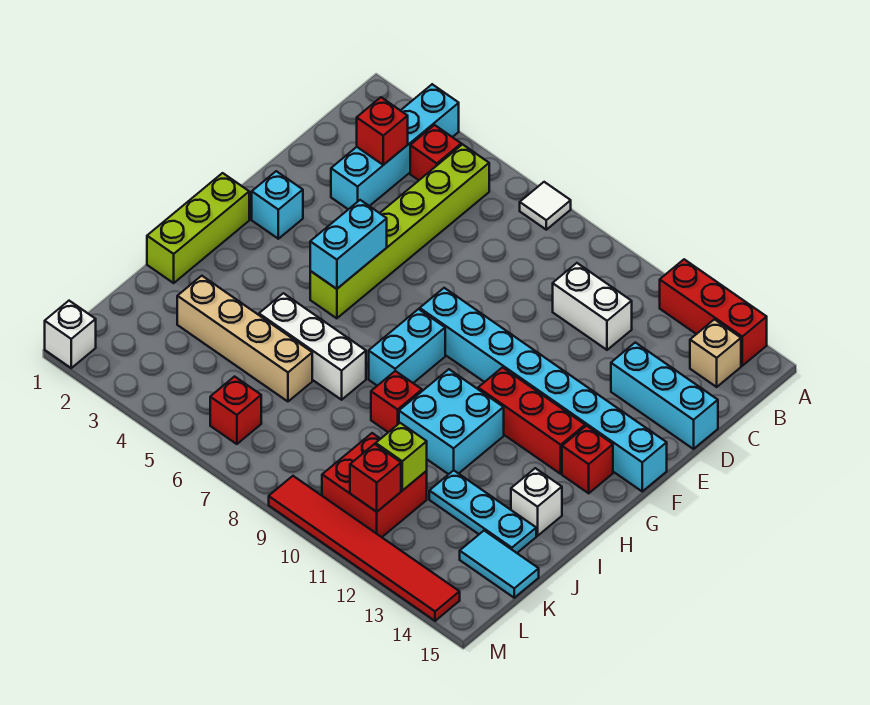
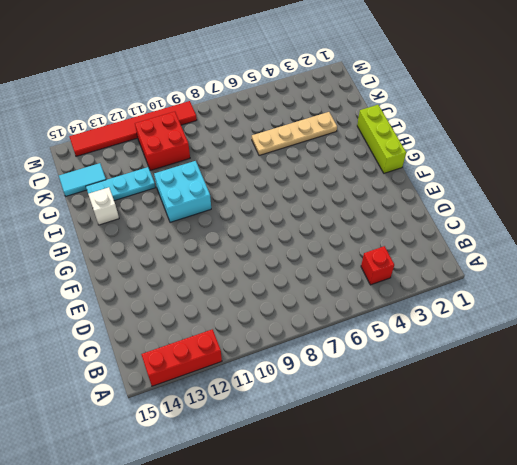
tan plate J3:J6 level 1 -> tan brick J3:J6 level 1
none -> cyan brick A3:D3 level 1
none -> white tile A7 level 1
none -> lime brick B5:G5 level 1

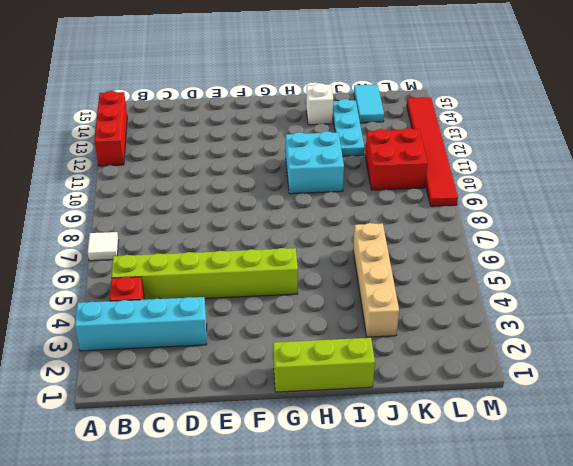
none -> tan brick B14 level 1
none -> white brick C10:C11 level 1
none -> cyan brick D13:D15 level 1

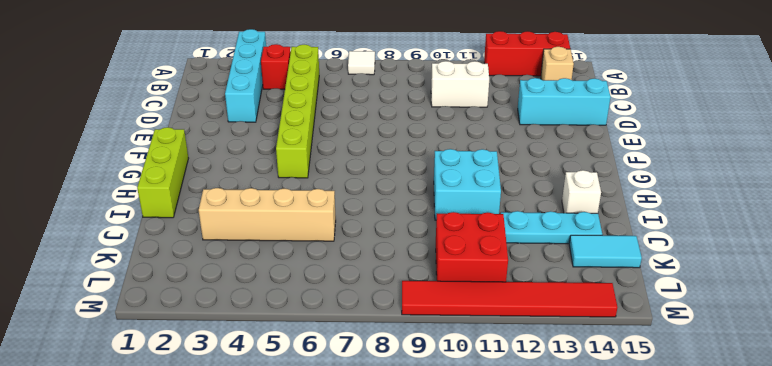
none -> cyan brick F2 level 1
none -> cyan brick F8:F15 level 1
none -> cyan brick G8:H8 level 1

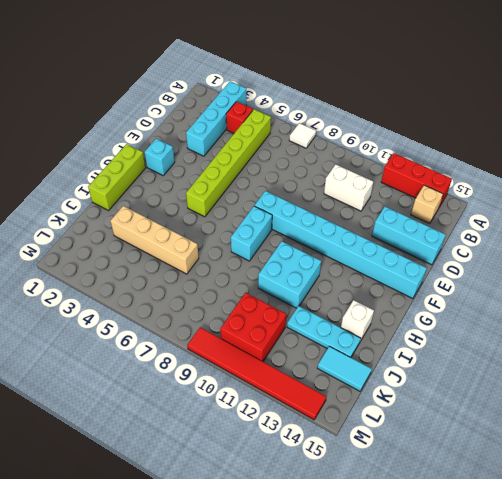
none -> red brick G11:G13 level 1
none -> red brick G14 level 1
none -> white brick I5:I7 level 1

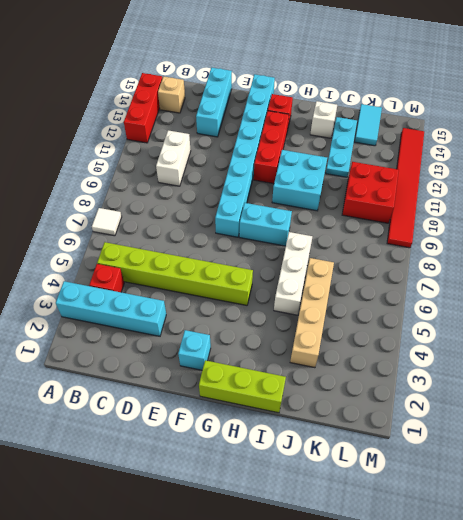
none -> red brick I9 level 1
none -> red brick L6 level 1
none -> white brick M1 level 1

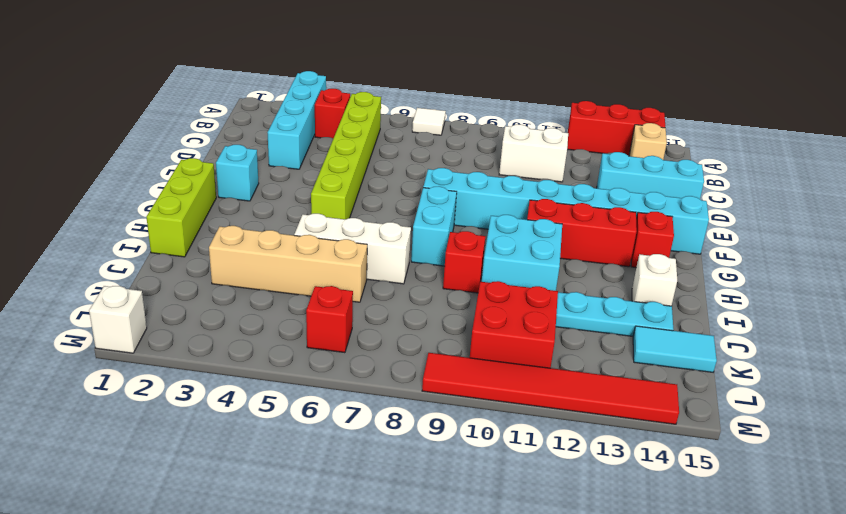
none -> red brick C3 level 2
none -> cyan brick F5:G5 level 2
none -> lime brick K11 level 2

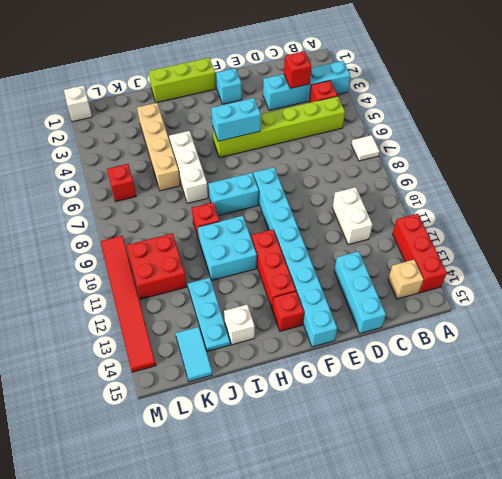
none -> lime brick K11 level 2
none -> red brick L11 level 2

